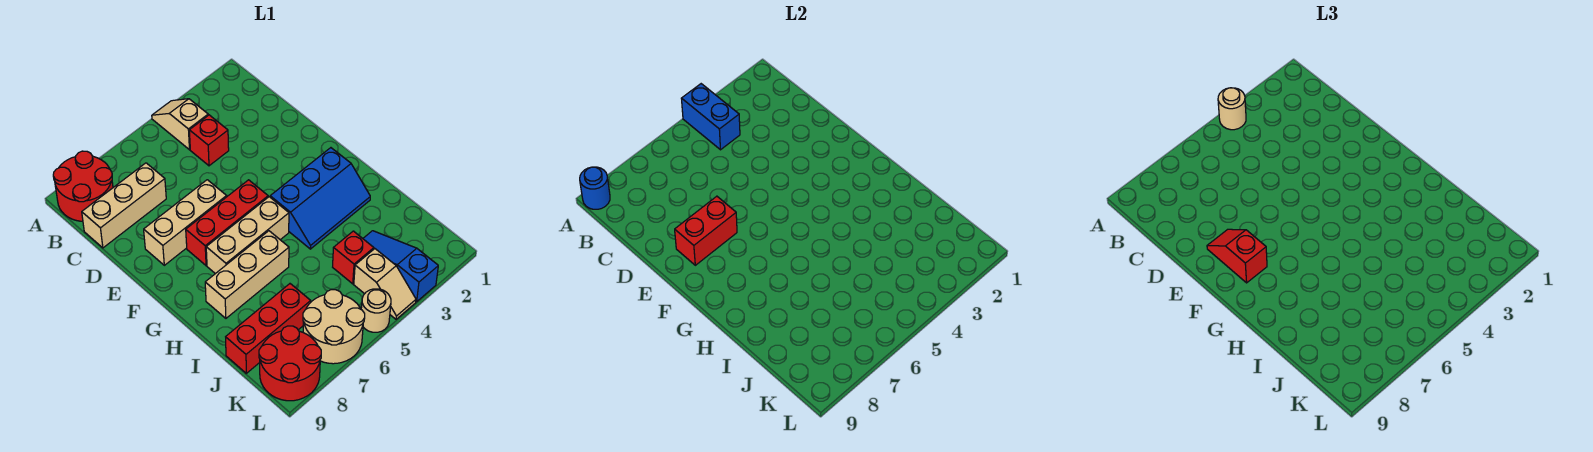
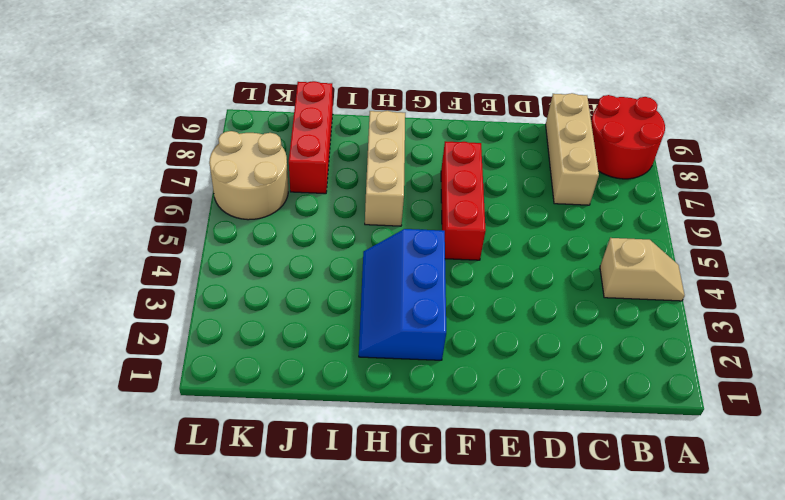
none -> red brick C4 level 1
none -> tan brick E6:E8 level 1
none -> tan brick G5:G7 level 1

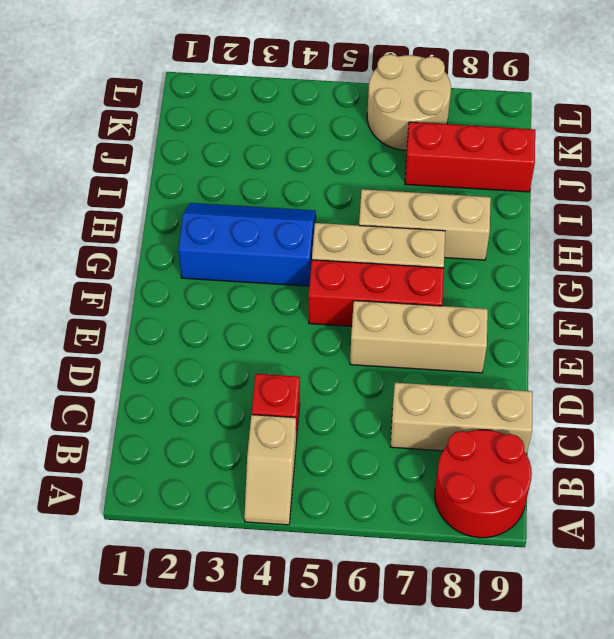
none -> blue slope J3:L3 level 1 top L
none -> red brick J4 level 1
none -> tan slope K4:L4 level 1 top K

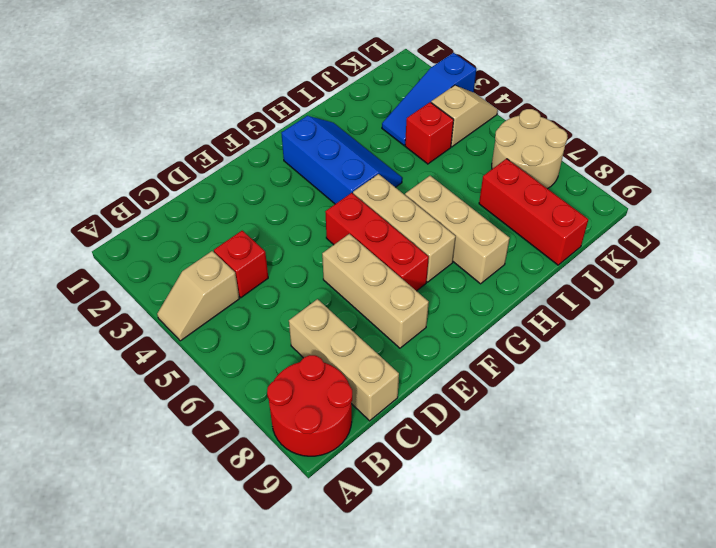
none -> red round brick K8:L9 level 1
none -> tan round brick L5 level 1
none -> blue brick A4:B4 level 2

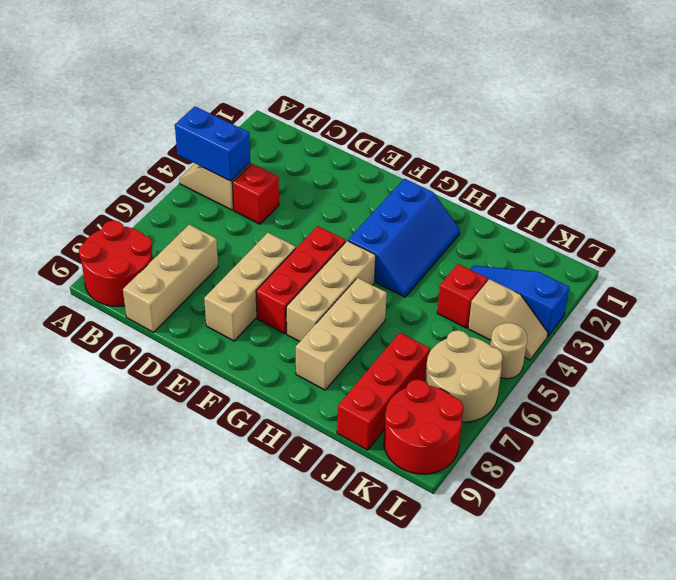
none -> blue round brick A9 level 2
none -> red brick E7:E8 level 2
none -> tan round brick A4 level 3

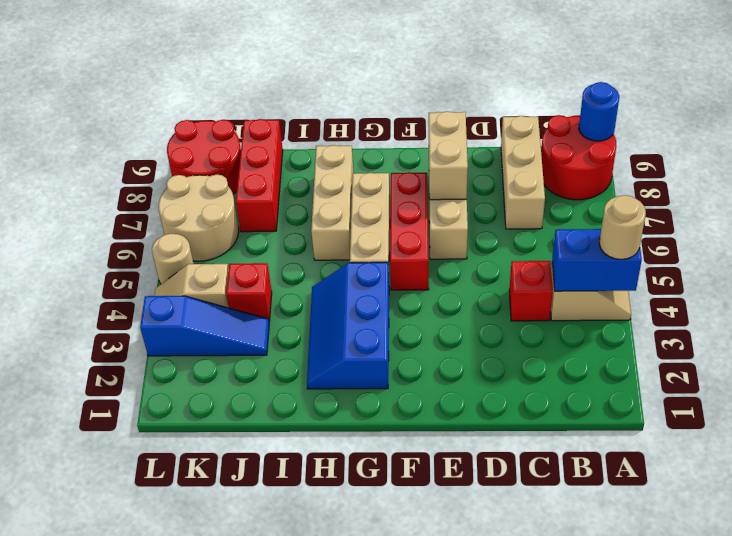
tan brick E7:E8 level 2 -> red brick E7:E8 level 2
none -> red slope E8:F8 level 3 top F

